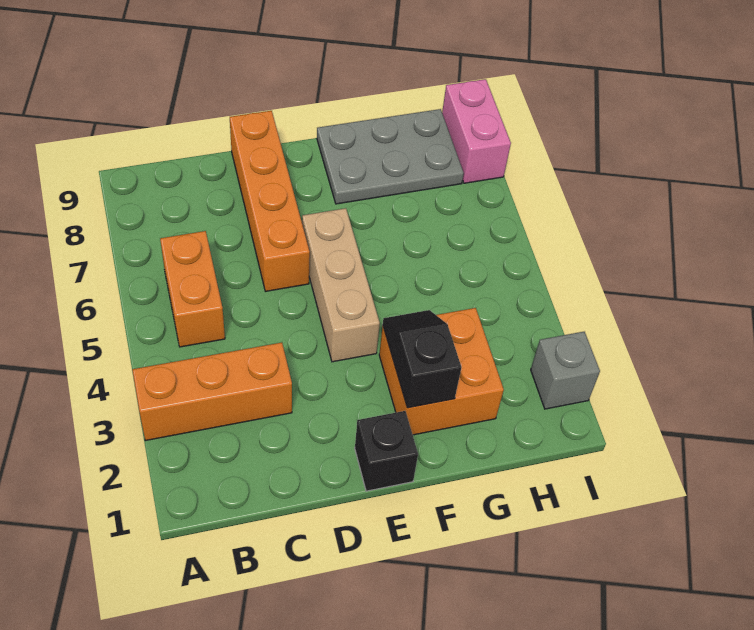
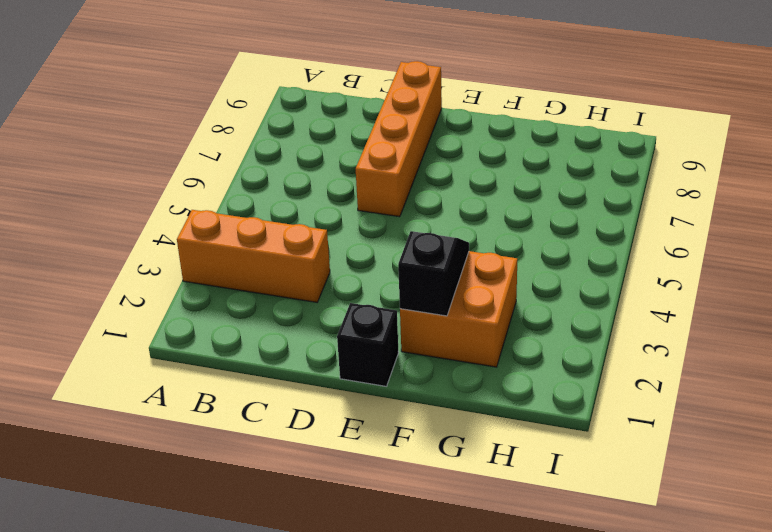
none -> orange brick B5:B6 level 1
none -> tan brick E4:E6 level 1

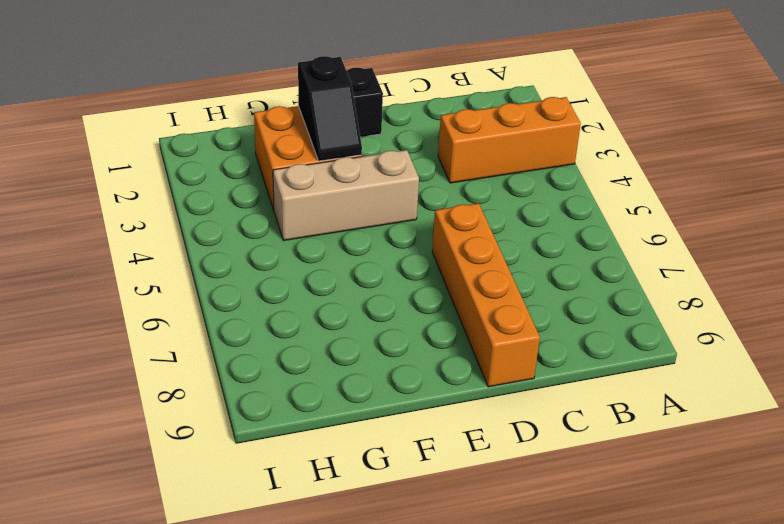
tan brick E4:G4 level 1 -> tan brick E4:E6 level 1
none -> orange brick B5:B6 level 1
none -> grey plate F8:H9 level 1

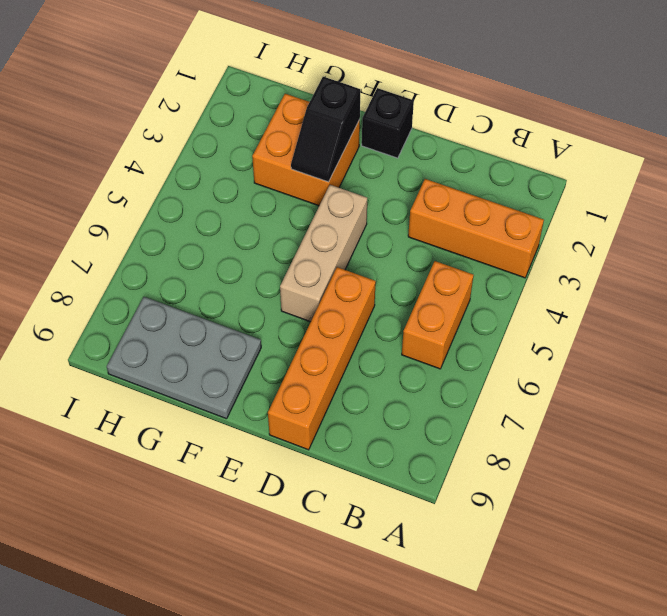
none -> grey brick I2 level 1
none -> pink brick I8:I9 level 1

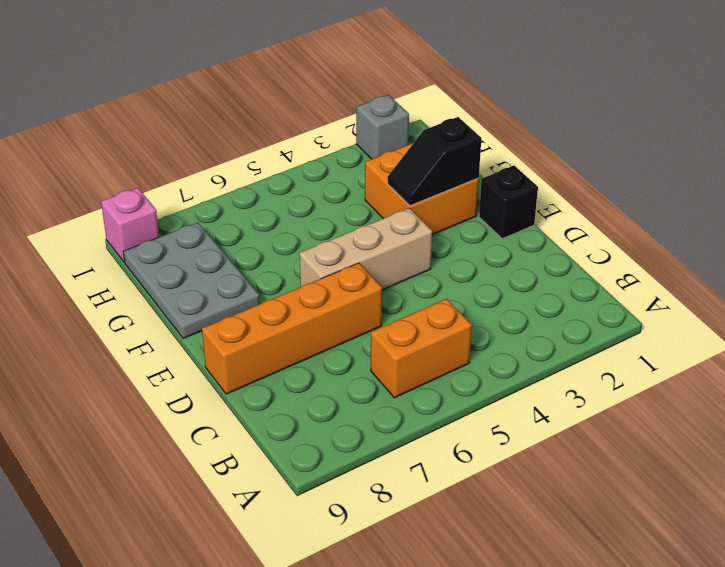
pink brick I9 level 1 -> pink brick I8:I9 level 1
none -> orange brick A3:C3 level 1

